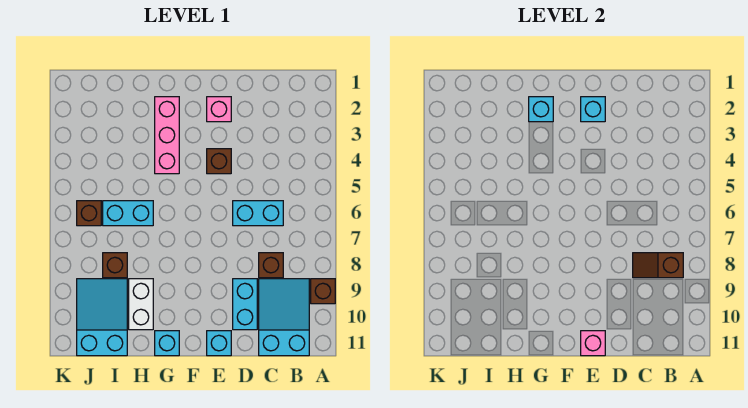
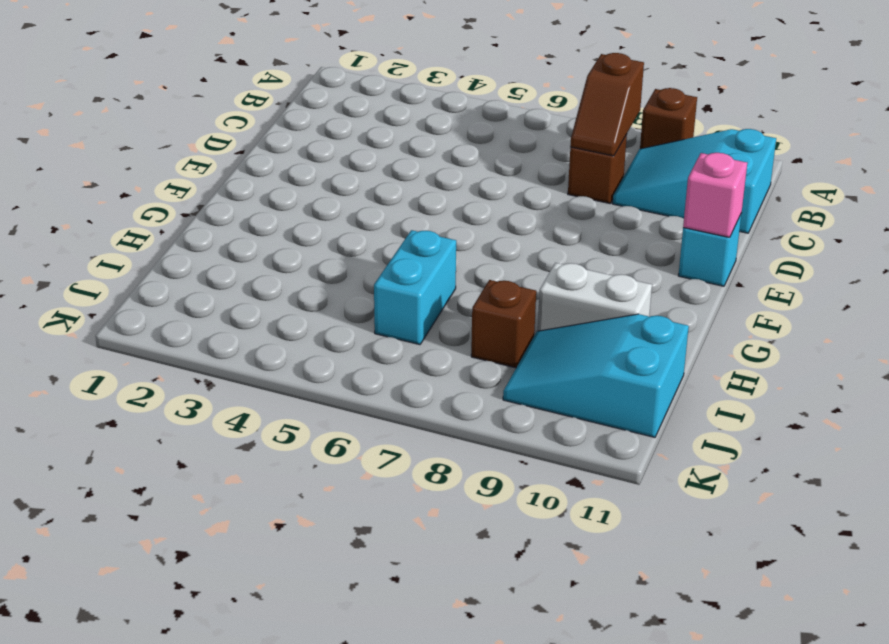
none -> cyan brick C6:D6 level 1
none -> cyan brick D9:D10 level 1
none -> pink brick E2 level 1

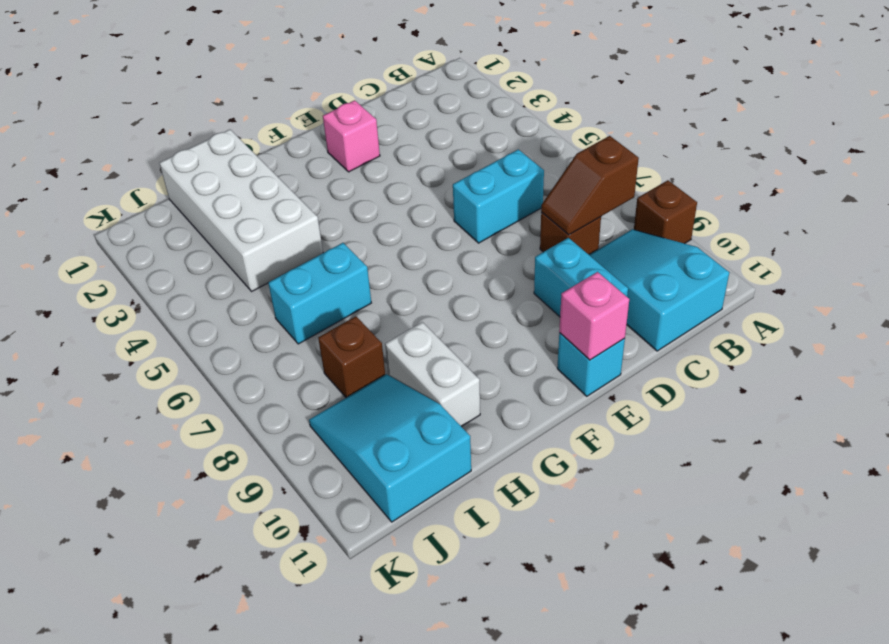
white brick H1:I4 level 1 -> none
none -> brown brick E4 level 1
none -> pink brick G2:G4 level 1
none -> cyan brick G11 level 1

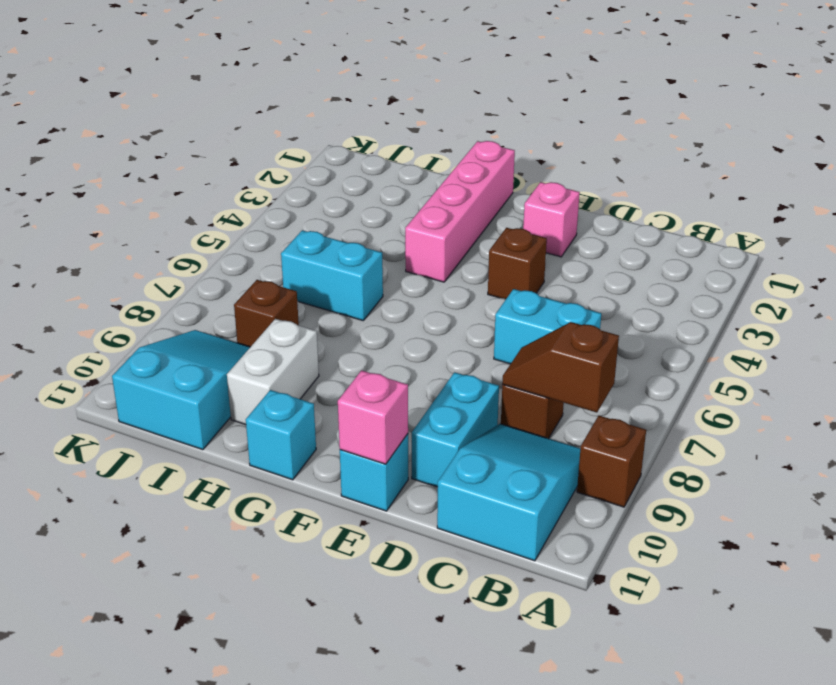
pink brick G1:G4 level 1 -> pink brick G2:G4 level 1
none -> brown brick J6 level 1
none -> cyan brick E2 level 2
none -> cyan brick G2 level 2

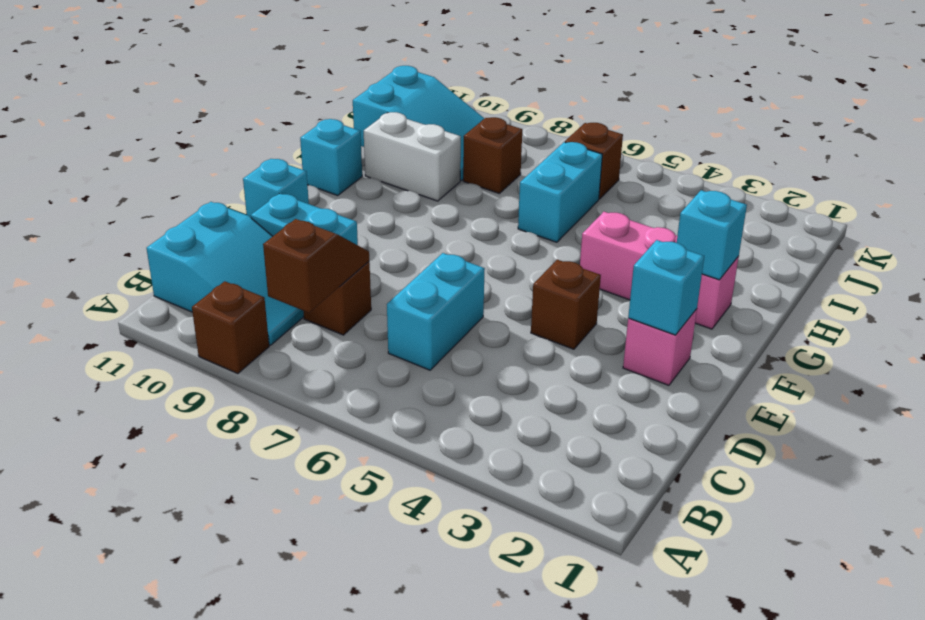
none -> pink brick E11 level 2

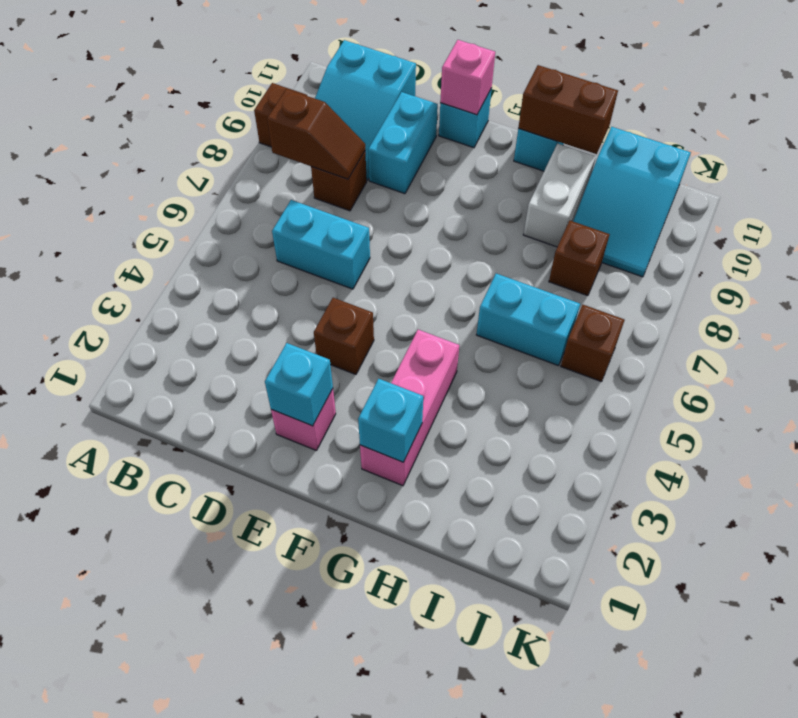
brown brick G11:H11 level 2 -> none

